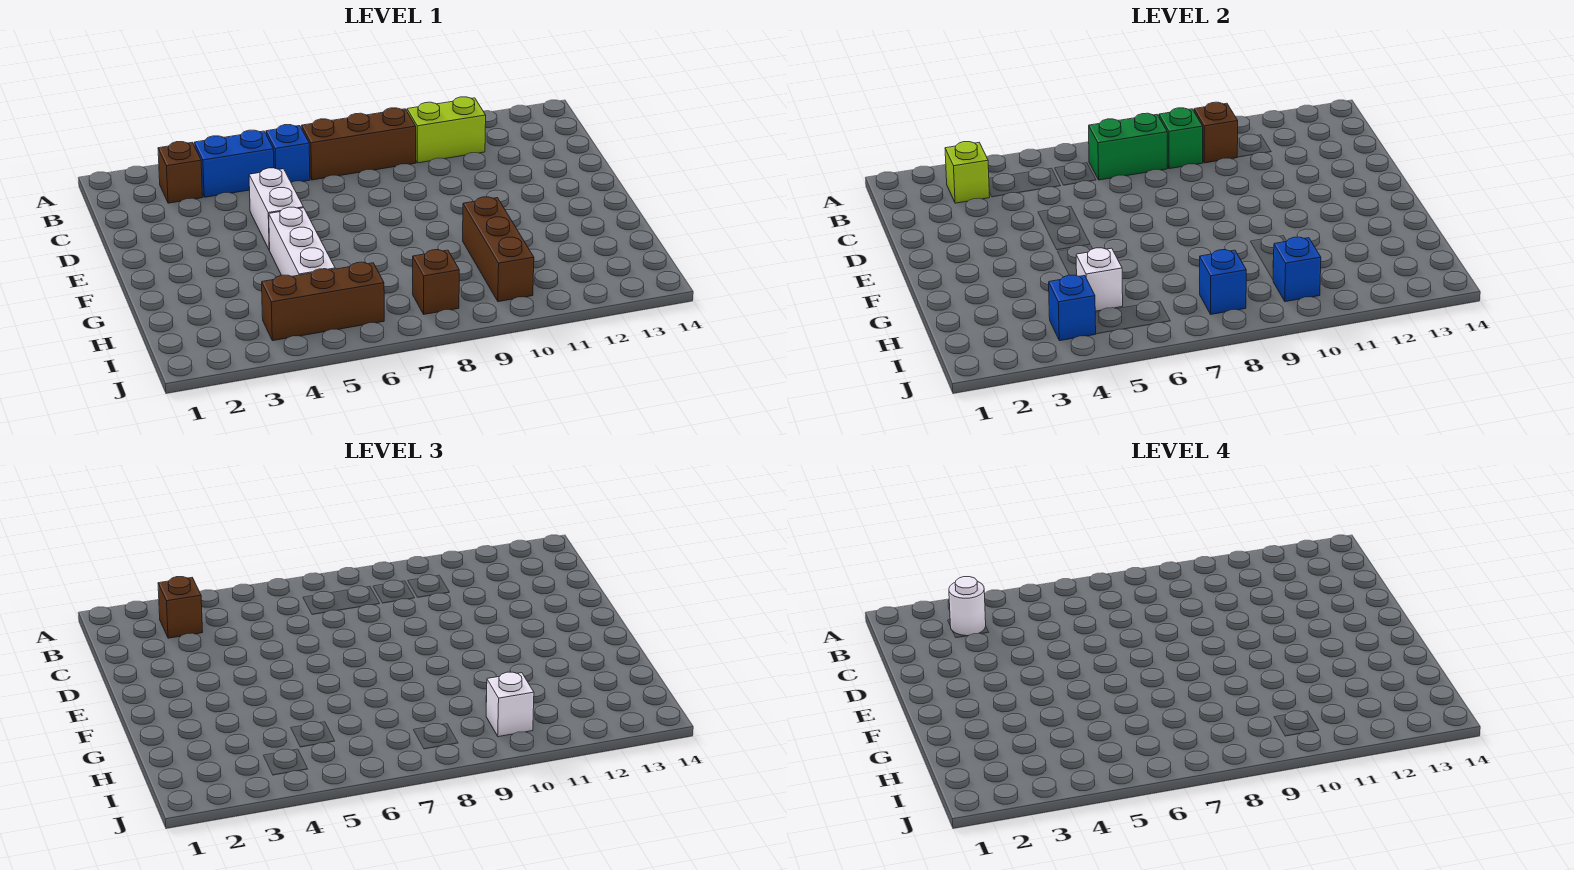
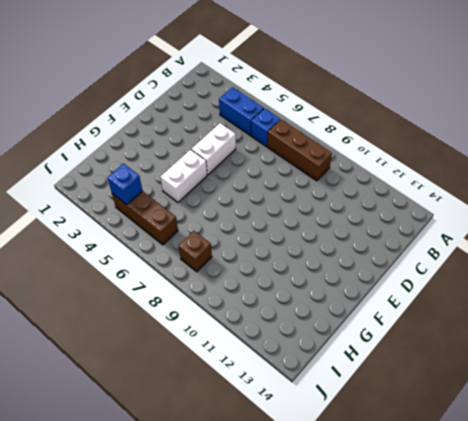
white brick F5:G5 level 1 -> white brick F5:H5 level 1
none -> brown brick B3 level 1
none -> lime brick B10:B11 level 1
none -> brown brick G10:I10 level 1

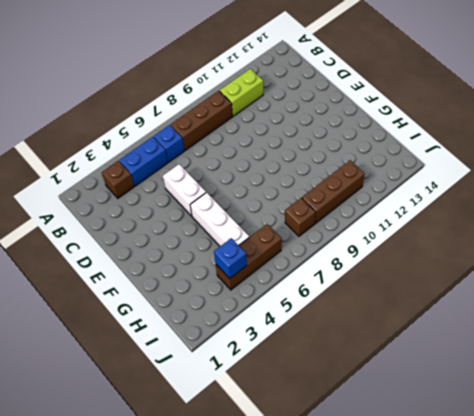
brown brick I9:I11 level 1 -> brown brick G10:I10 level 1
none -> lime brick B3 level 2
none -> green brick B7:B8 level 2
none -> green brick B9 level 2

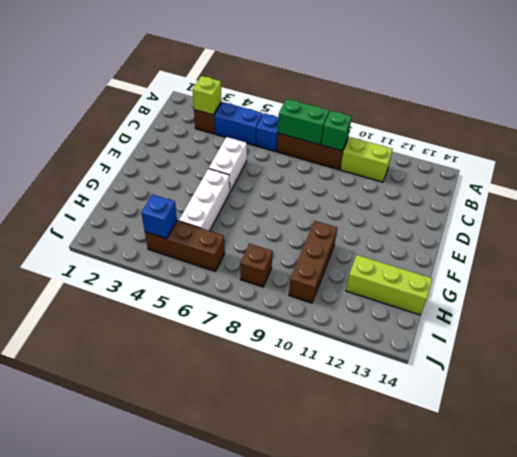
lime brick H12:H14 level 1 -> none
none -> brown brick B10 level 2
none -> white brick H5 level 2
none -> blue brick I8 level 2

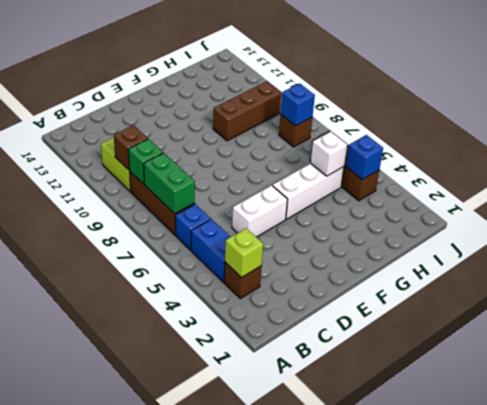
none -> blue brick I10 level 2
none -> brown brick B3 level 3
none -> white brick I10 level 3

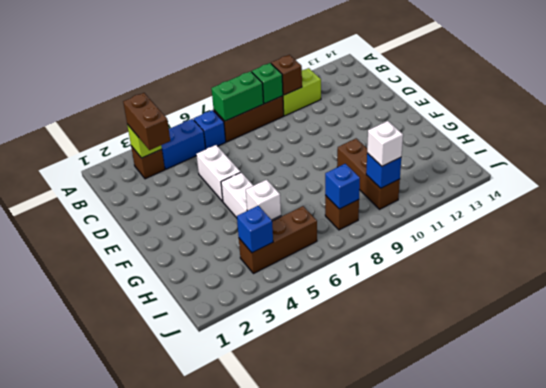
brown brick B3:C3 level 3 -> brown brick B3 level 3
none -> white round brick B3 level 4

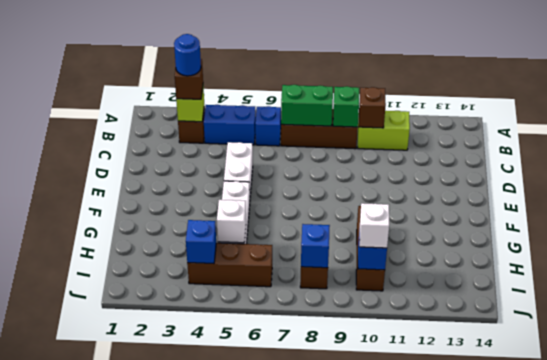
blue round brick B3 level 4 -> white round brick B3 level 4

